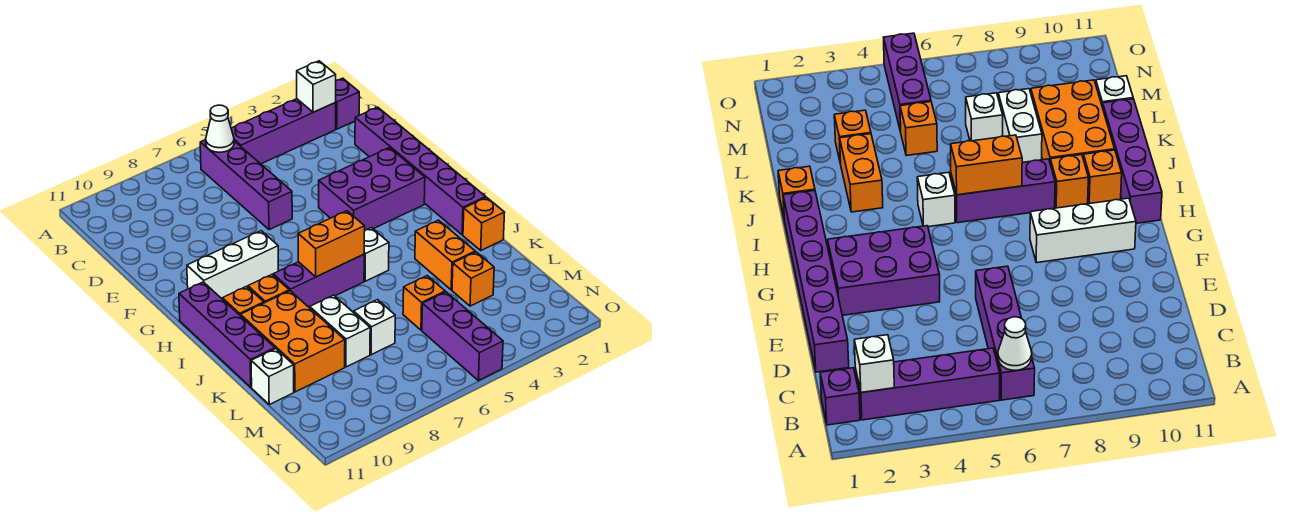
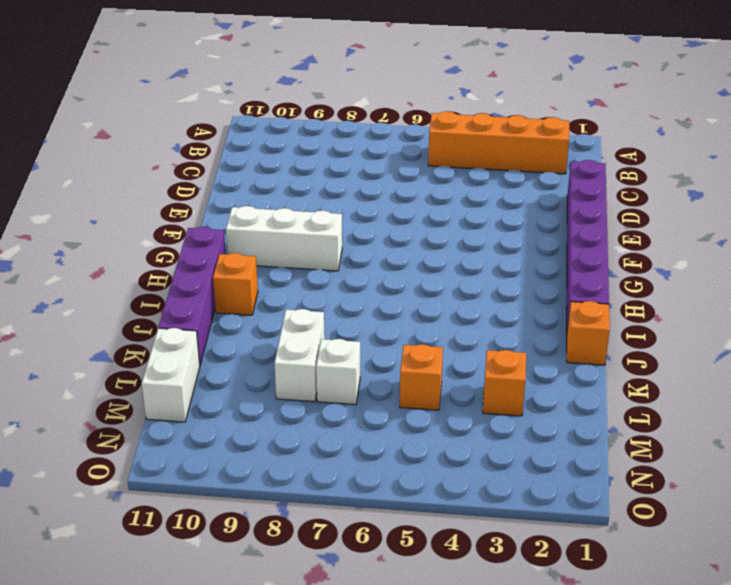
orange brick B2:B5 level 1 -> purple brick B2:B5 level 1
white brick L11:M11 level 1 -> white brick L11 level 1
none -> purple brick B1 level 1
none -> purple brick B6:E6 level 1
none -> purple brick F2:G4 level 1

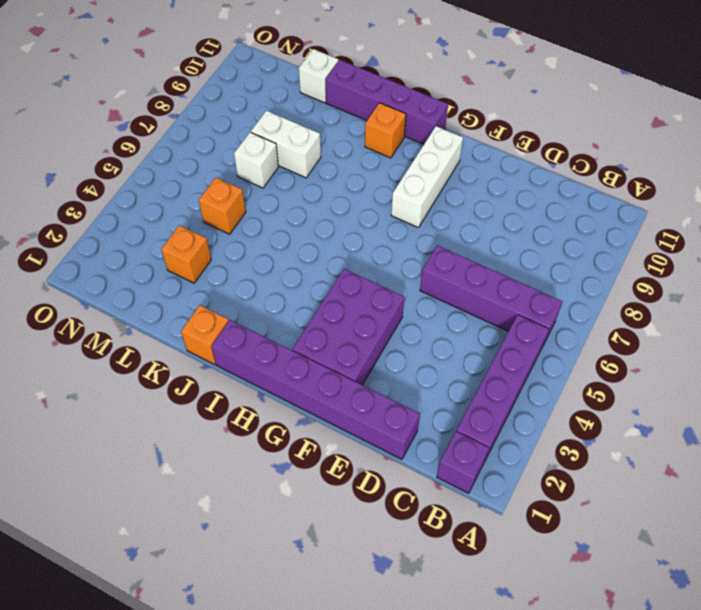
none -> white brick I5 level 1
none -> purple brick I6:I8 level 1
none -> orange brick I9 level 1

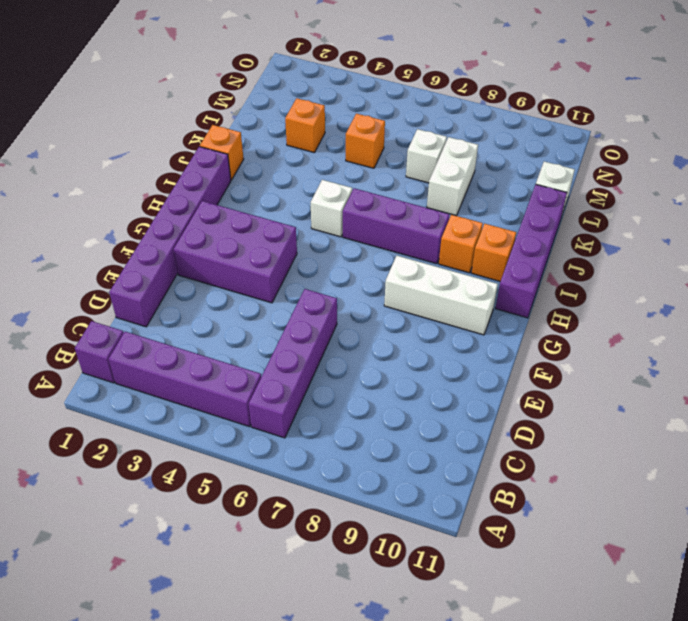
none -> orange brick J3:K3 level 1
none -> orange brick J9:L10 level 1
none -> purple brick M5:O5 level 1

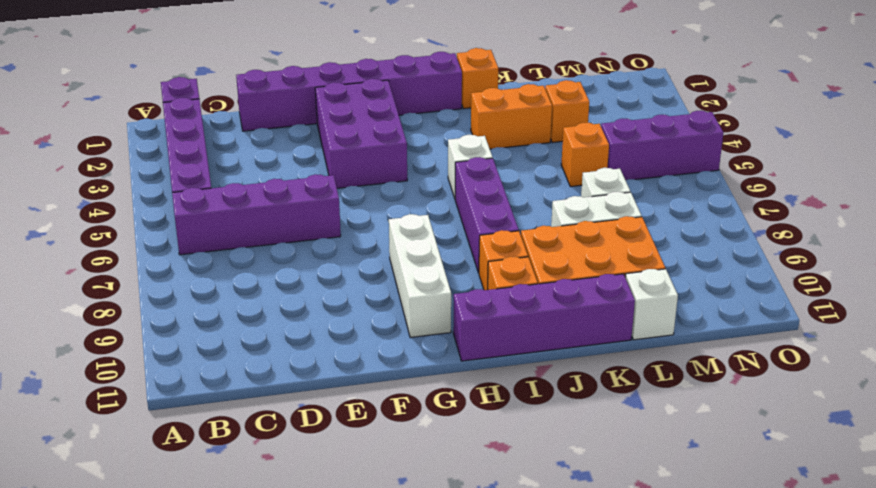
none -> white brick B2 level 2
none -> white cone B6 level 2
none -> orange brick I6:I7 level 2

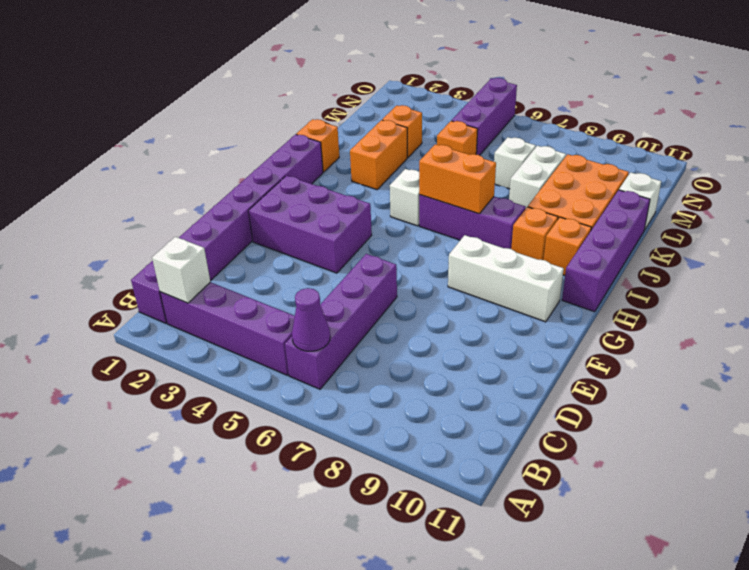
purple cone B6 level 2 -> white cone B6 level 2

